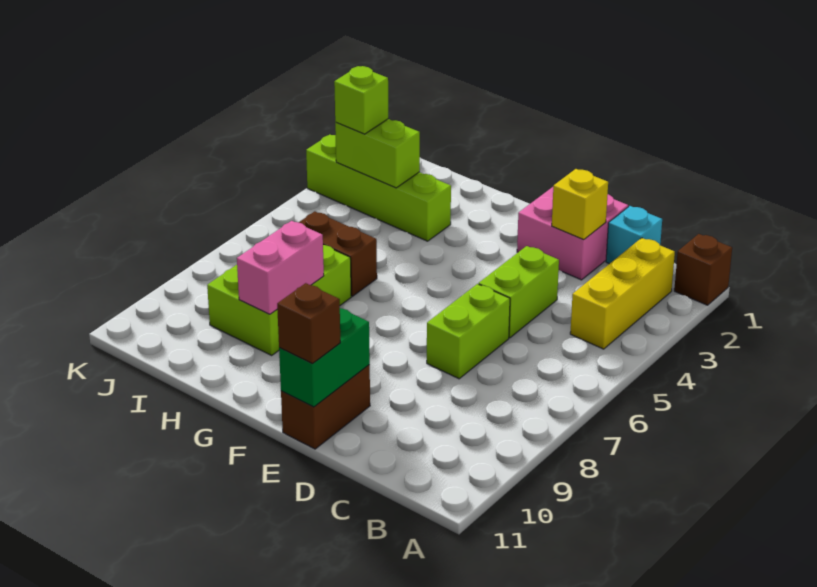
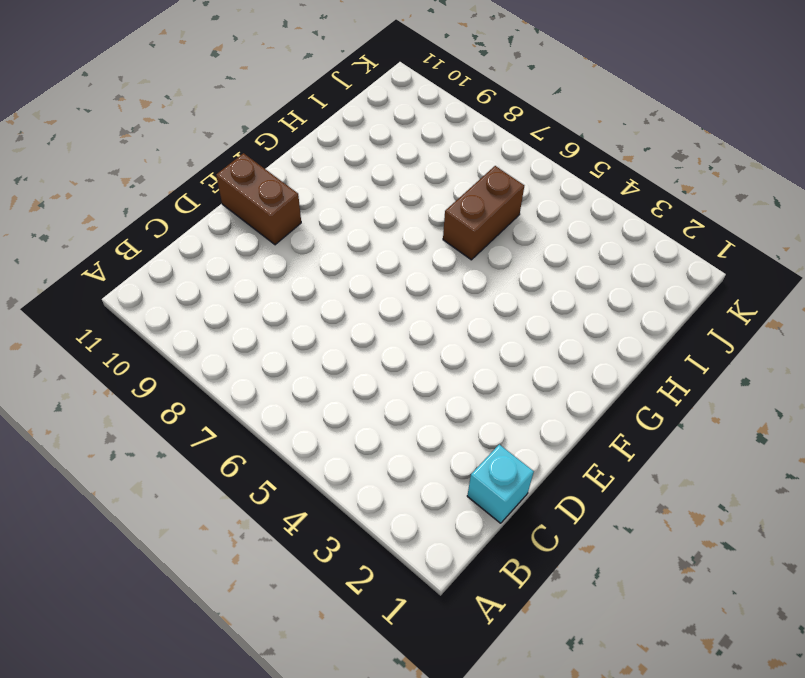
none -> brown brick A1 level 1
none -> yellow brick B2:B4 level 1
none -> pink brick D1:E2 level 1

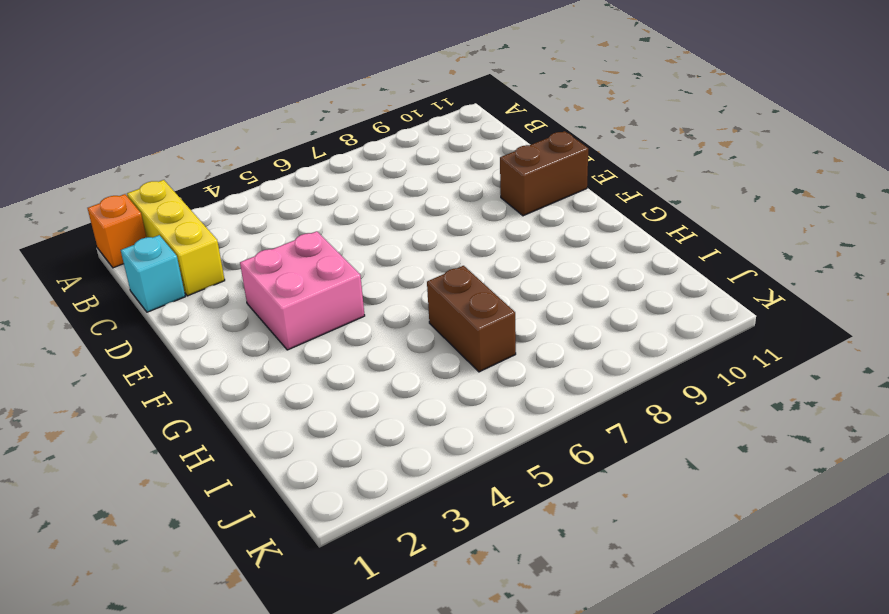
orange brick A1 level 1 -> brown brick A1 level 1
yellow brick A2:C2 level 1 -> yellow brick B2:B4 level 1
pink brick E3:F4 level 1 -> pink brick D1:E2 level 1
none -> lime brick D4:D5 level 1
none -> lime brick D6:D7 level 1
none -> lime brick H3:K3 level 1

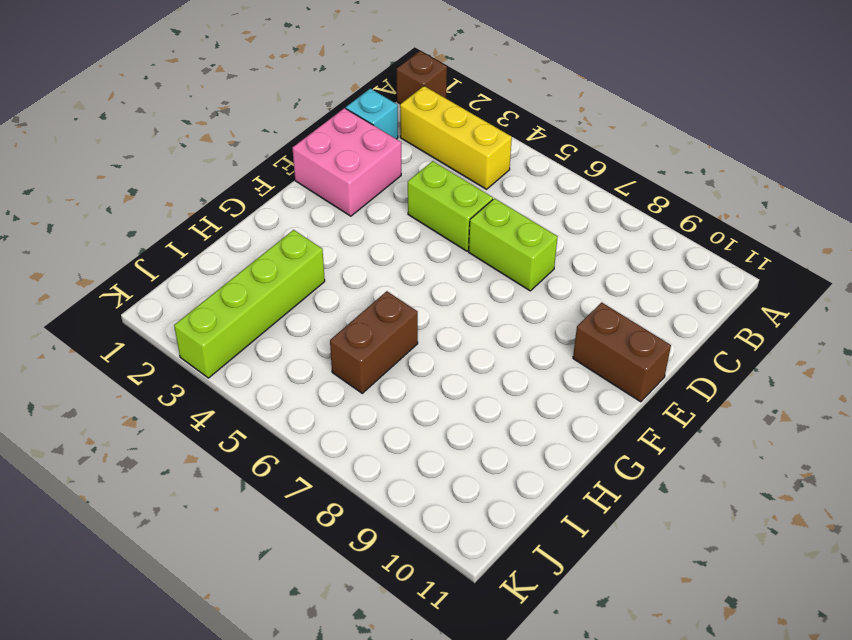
none -> lime brick H7:I9 level 1
none -> yellow brick D2 level 2
none -> green brick E10:E11 level 2

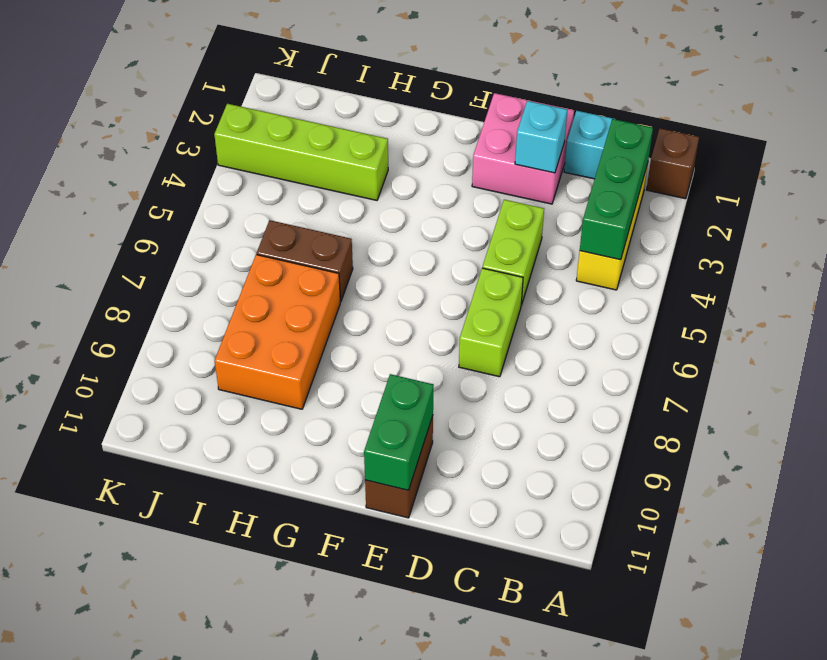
green brick B2:B4 level 2 -> none
cyan brick D2 level 2 -> yellow brick D2 level 2
orange brick H7:I9 level 1 -> lime brick H7:I9 level 1
none -> pink brick H8:H9 level 2
none -> lime brick I3:J3 level 2
none -> brown brick E11 level 3

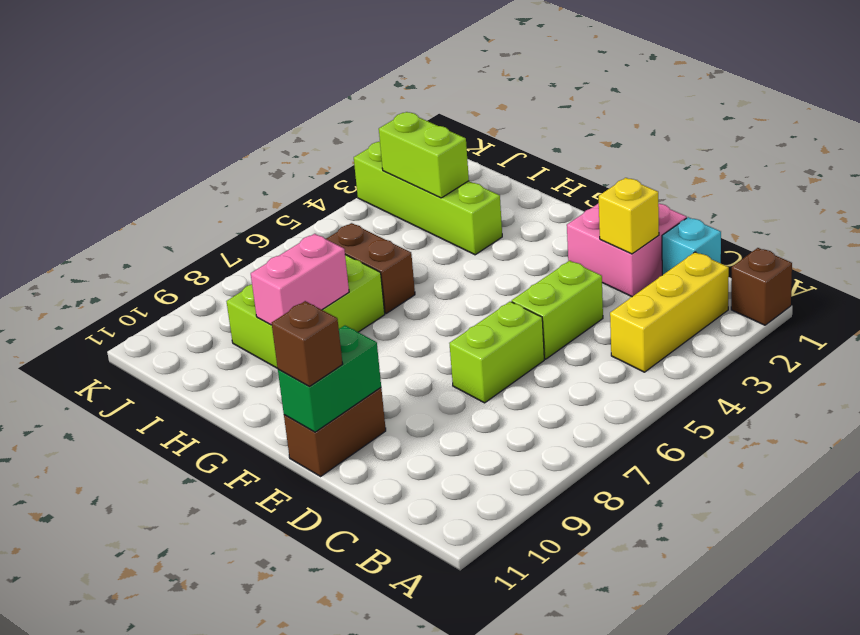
none -> lime brick J3 level 3

